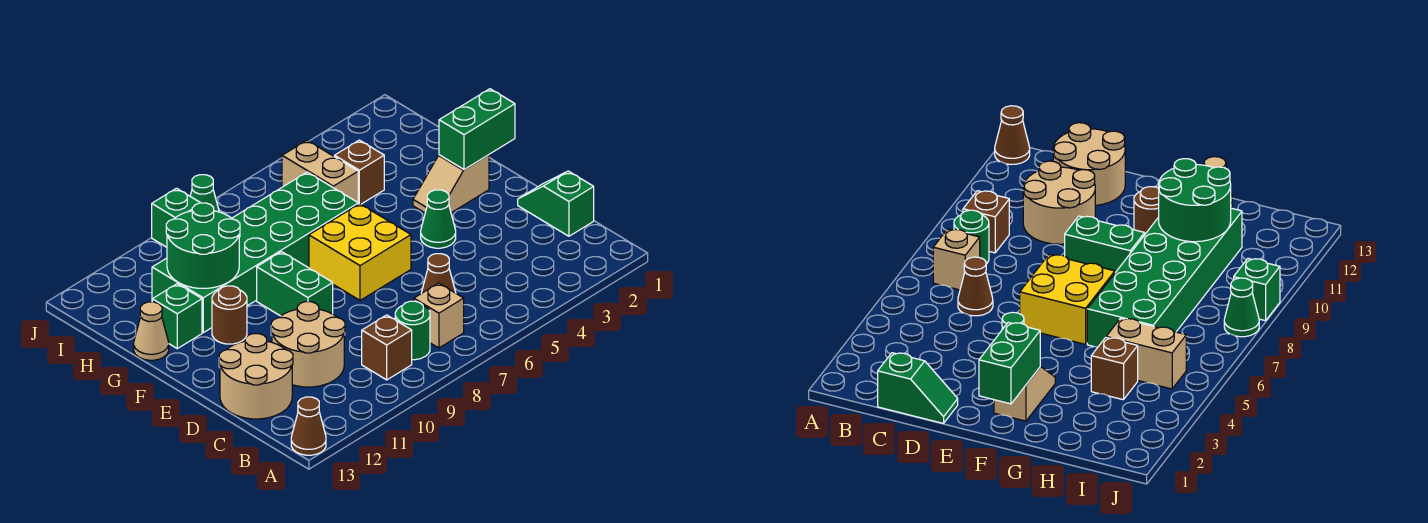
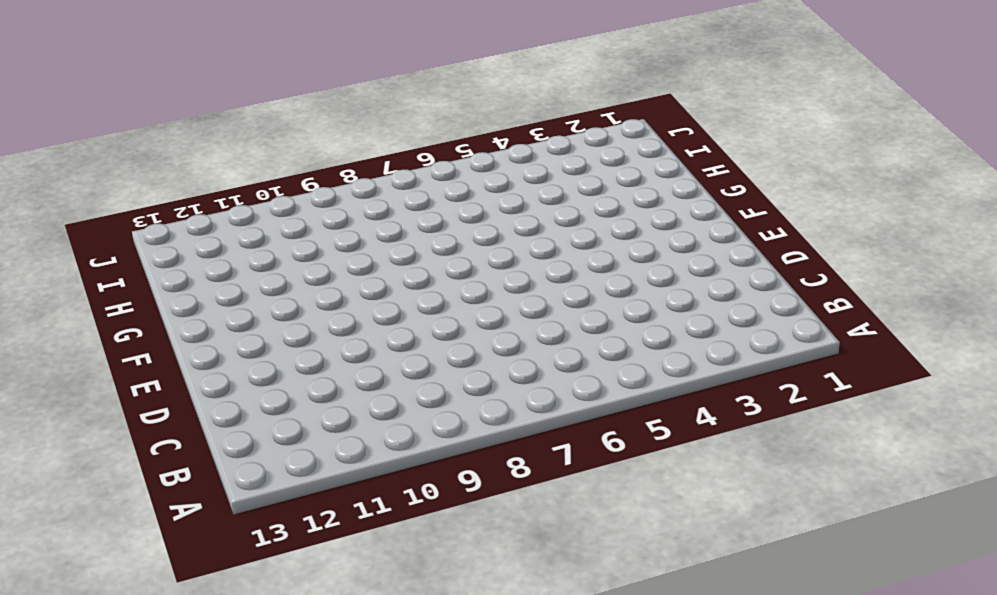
none -> brown cone A13 level 1
none -> tan brick B7 level 1
none -> green round brick B8 level 1

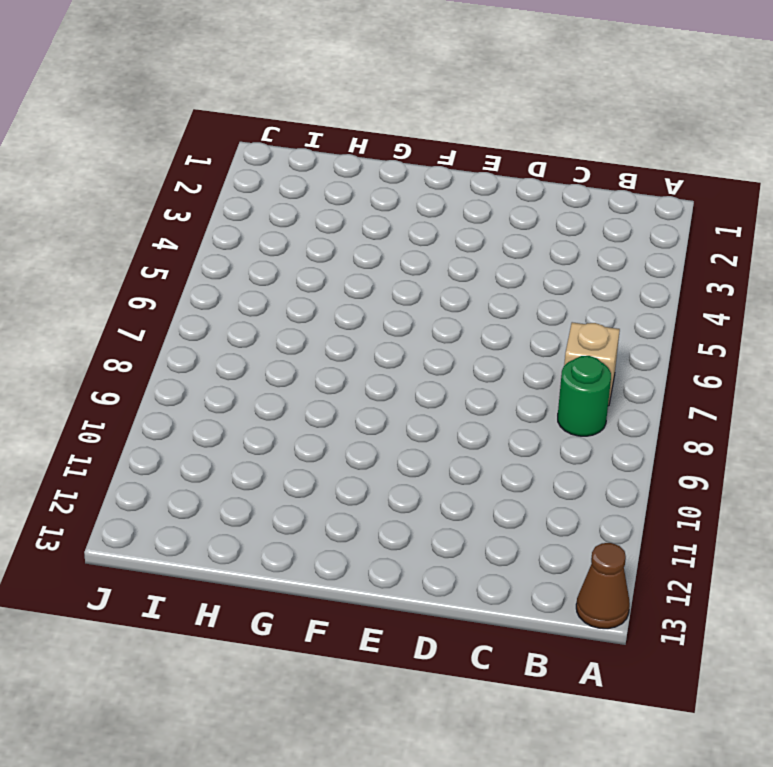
none -> brown brick B9 level 1
none -> green slope C1:D1 level 1 top C
none -> brown cone C6 level 1

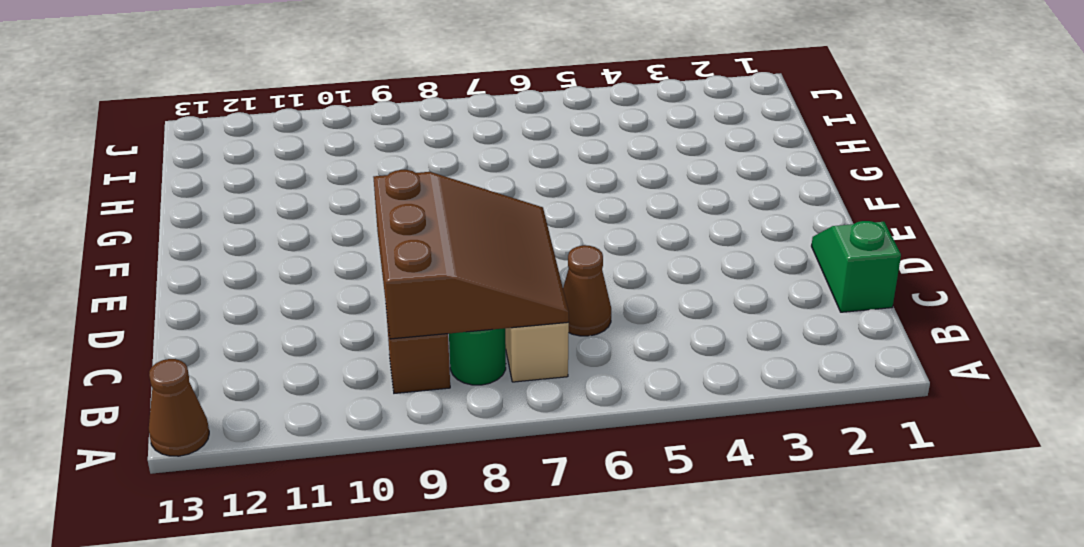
brown slope B7:D9 level 2 top 9 -> none
none -> tan round brick C10:D11 level 1
none -> tan round brick C12:D13 level 1
none -> green cone E4 level 1

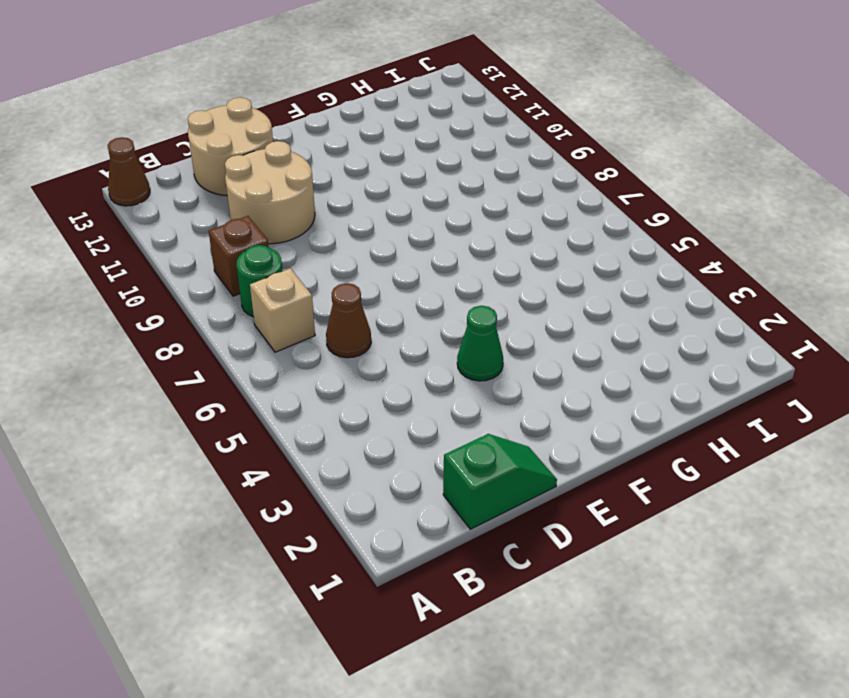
none -> yellow brick E6:F7 level 1
none -> green brick E9:F9 level 1
none -> tan slope F2:F3 level 1 top 2

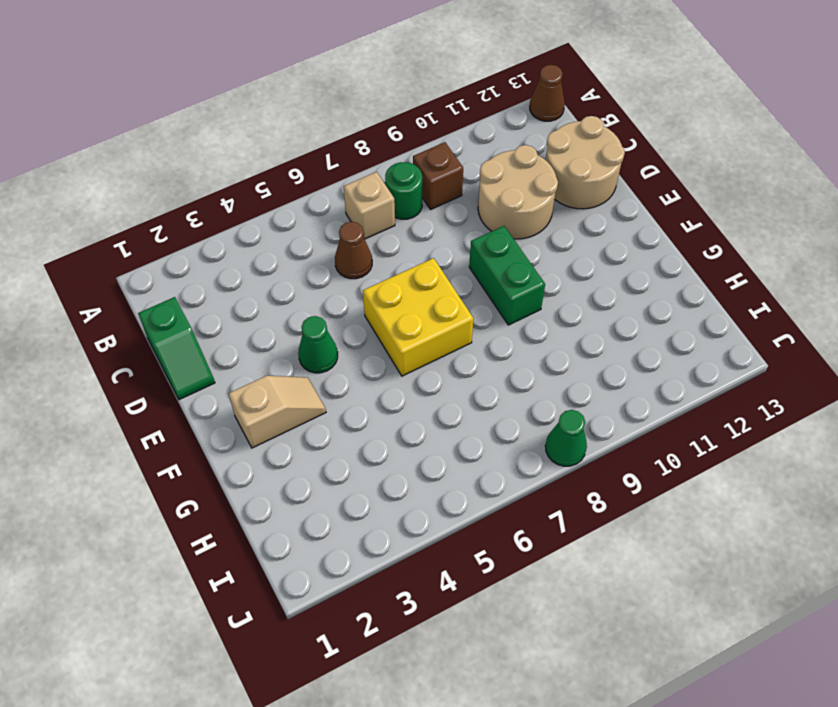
none -> brown round brick F11 level 1
none -> green brick G6:H11 level 1
none -> green brick G12 level 1

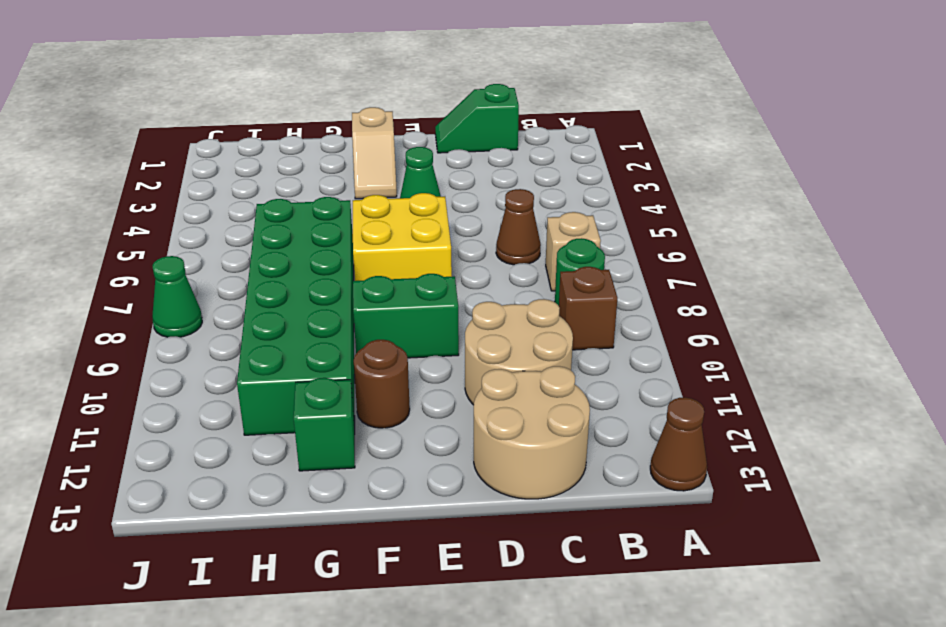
none -> tan cone G13 level 1
none -> brown brick H4 level 1
none -> tan brick H5:I5 level 1

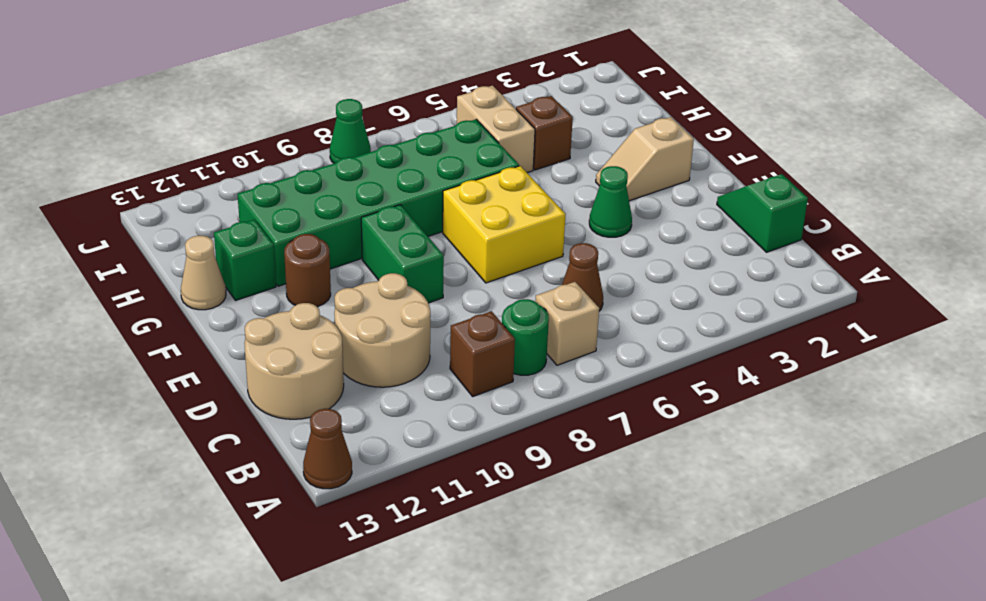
none -> green brick J9 level 1
none -> green brick F1:F2 level 2
none -> green round brick G10:H11 level 2

